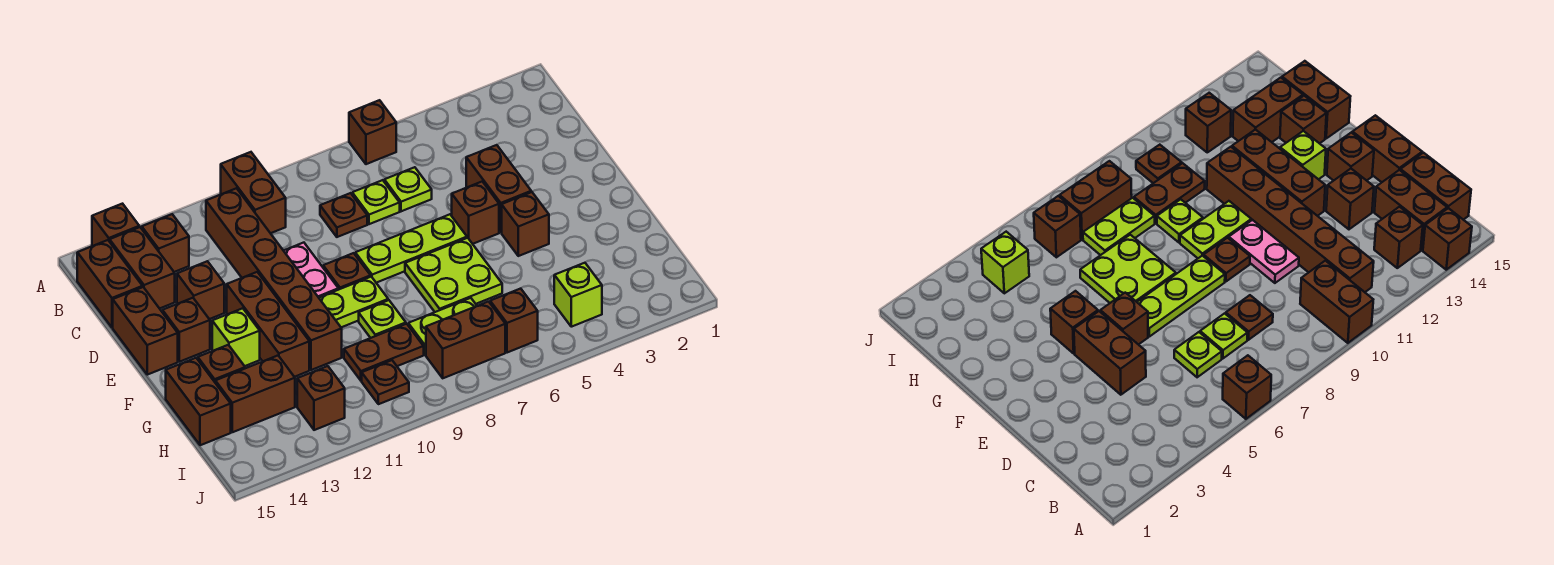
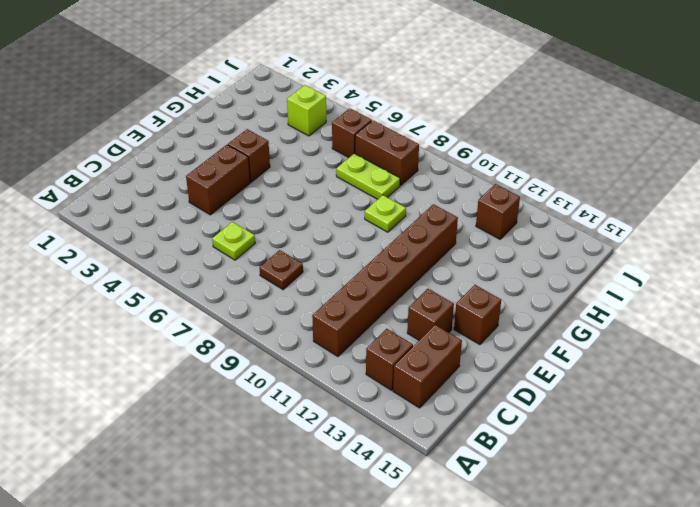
none -> brown brick A6 level 1
none -> brown brick A10:B10 level 1
none -> brown brick A14 level 1
none -> brown brick B15:C15 level 1

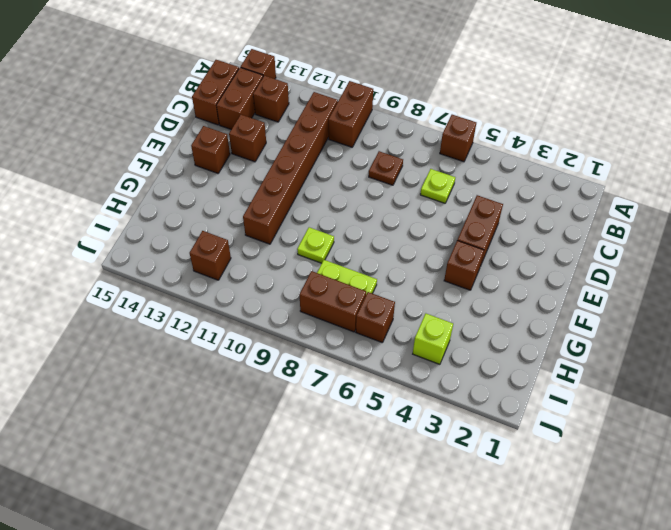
none -> lime plate C7 level 1
none -> pink plate D10:E10 level 1
none -> brown brick D15:E15 level 1
none -> brown brick E5 level 1

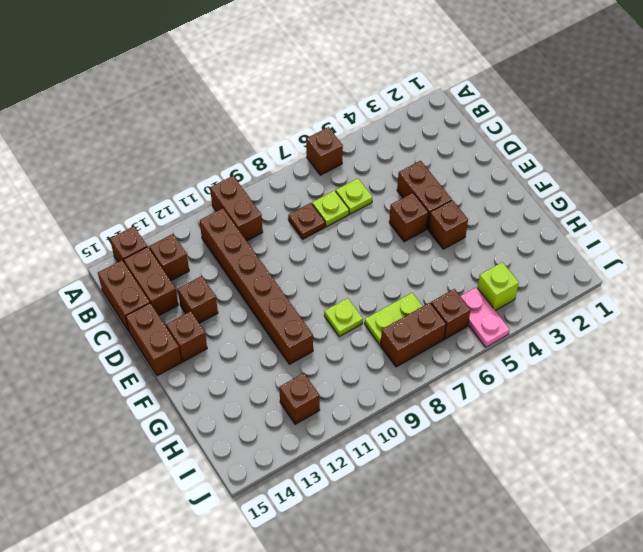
pink plate I5:J5 level 1 -> pink plate D10:E10 level 1
none -> lime plate E6:E8 level 1
none -> brown plate E9 level 1
none -> brown brick E12:G12 level 1
none -> lime plate F6:G7 level 1

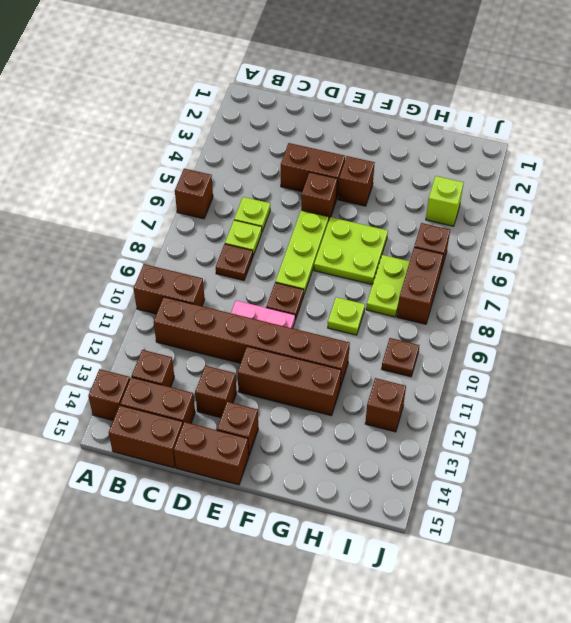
none -> lime plate F9:F10 level 1
none -> lime brick F13 level 1
none -> brown brick G14 level 1
none -> brown brick G15:H15 level 1

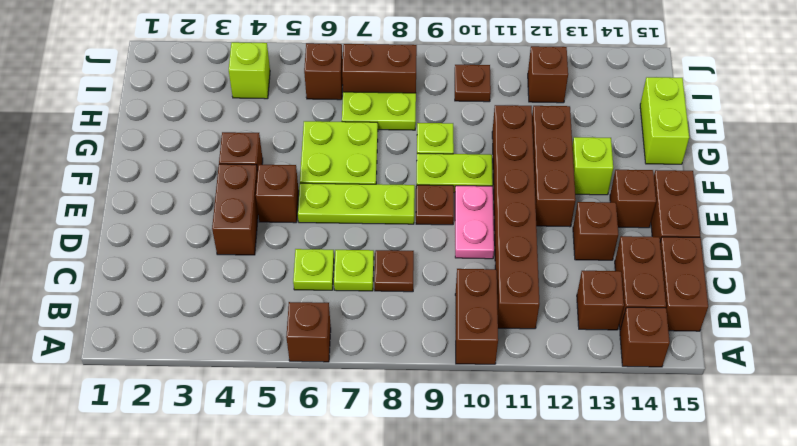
lime brick G15:H15 level 1 -> brown brick G15:H15 level 1
none -> brown brick G14 level 1
none -> brown plate H9:H10 level 1
none -> brown brick H13:H14 level 1

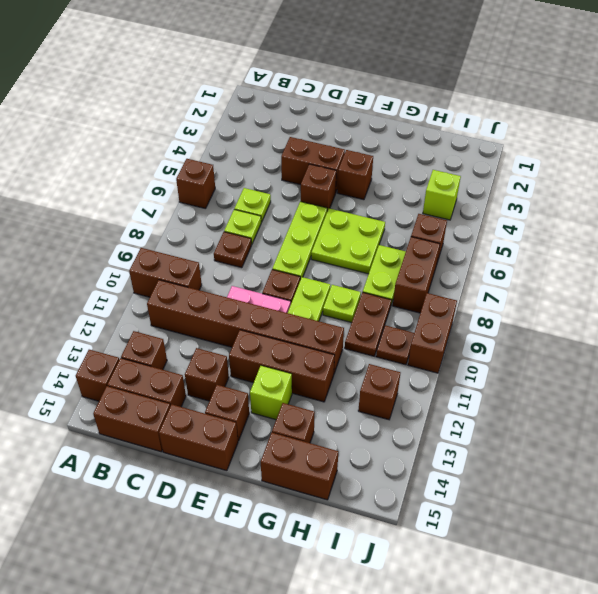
brown brick J9:J10 level 1 -> brown brick H13:H14 level 1

